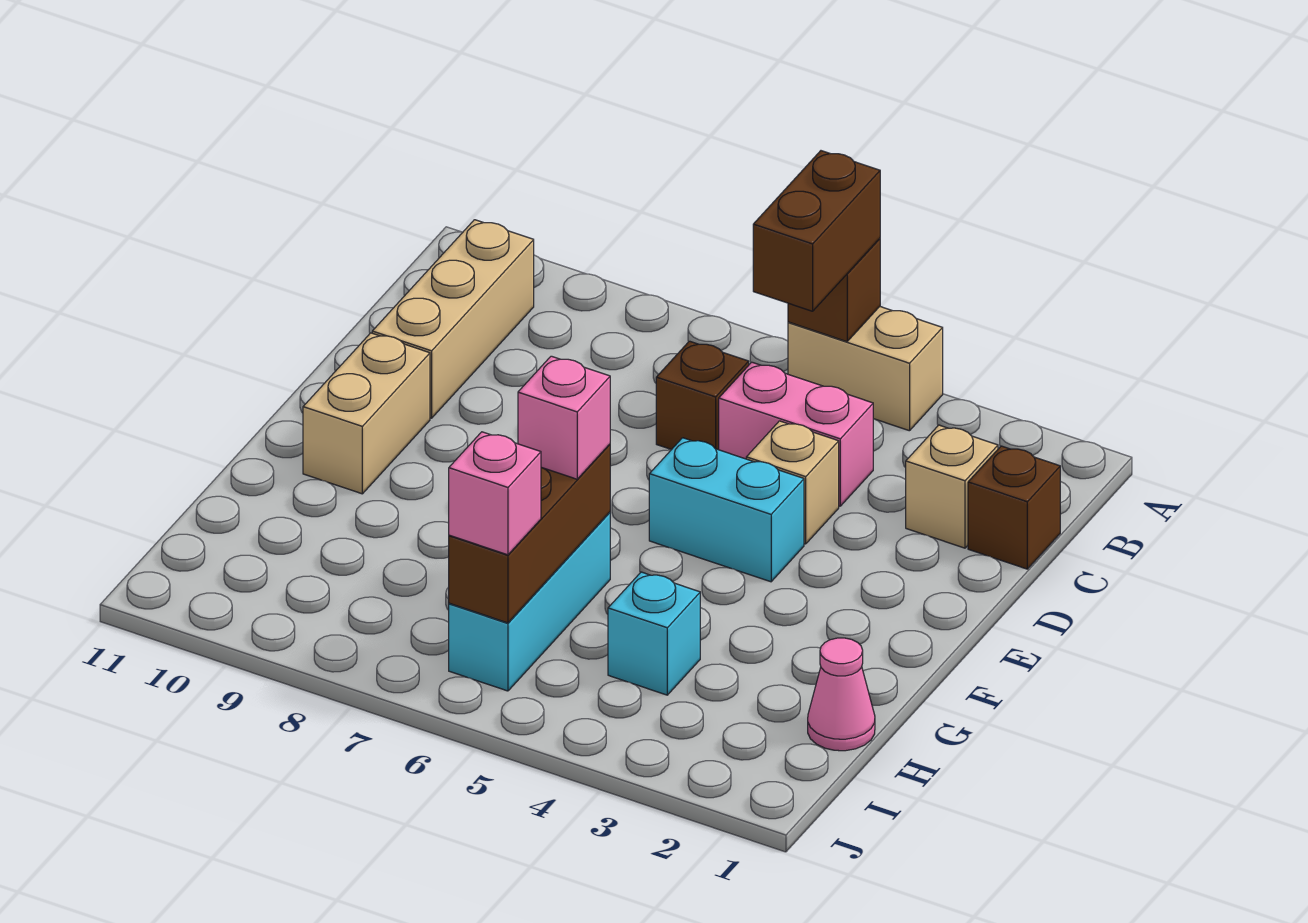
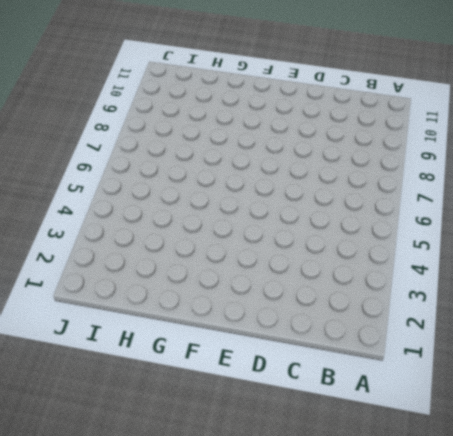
none -> tan brick A4:A5 level 1
none -> tan brick B10:D10 level 1
none -> brown brick C1 level 1

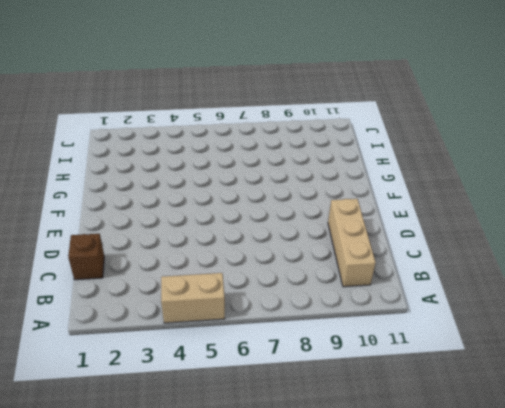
none -> tan brick C2 level 1
none -> pink brick C4:C5 level 1
none -> brown brick C6 level 1

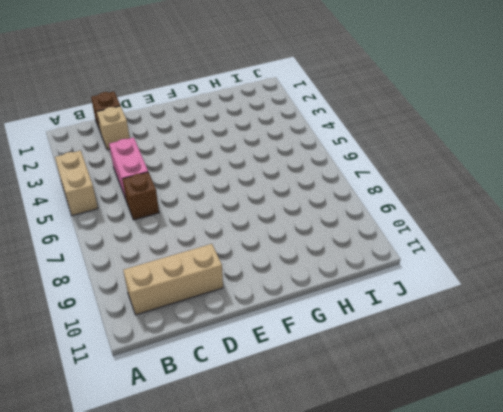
none -> tan brick D4 level 1
none -> cyan brick E4:E5 level 1
none -> tan brick E10:F10 level 1

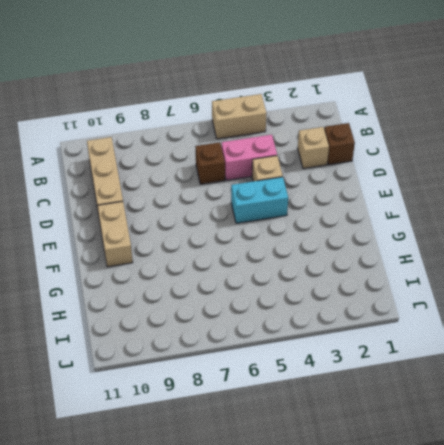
none -> cyan brick G6:I6 level 1
none -> pink cone H1 level 1
none -> cyan brick H4 level 1

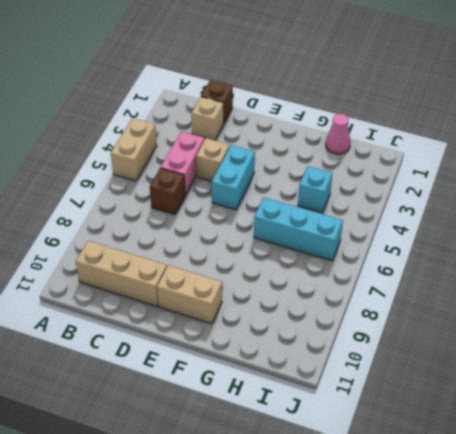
none -> brown brick A5 level 2
none -> brown brick G6:I6 level 2
none -> brown brick A5:B5 level 3

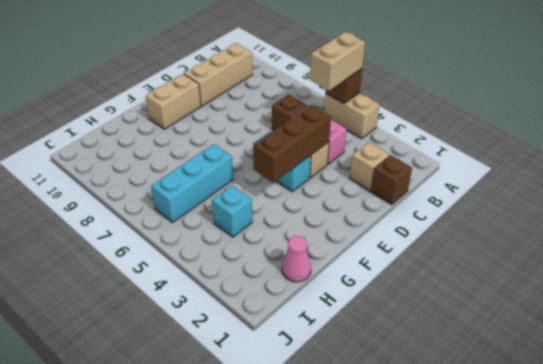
tan brick A5:B5 level 3 -> brown brick A5:B5 level 3
brown brick D4:F4 level 2 -> brown brick G6:I6 level 2
none -> pink brick G6 level 3
none -> pink brick I6 level 3

